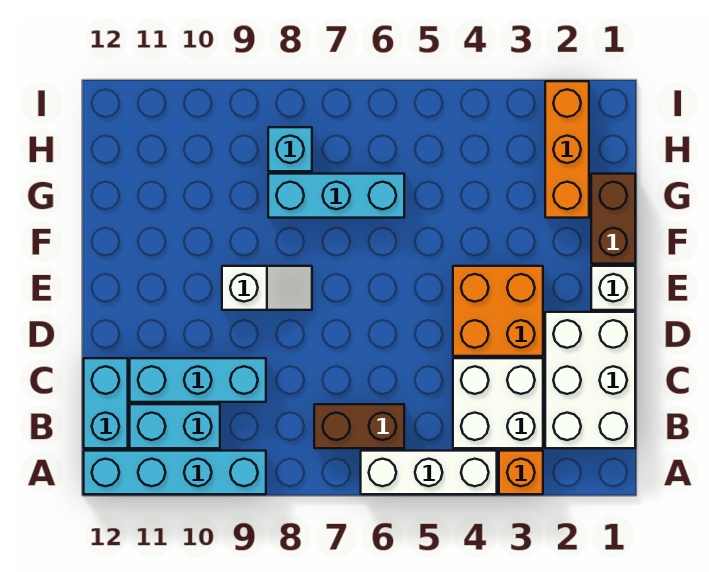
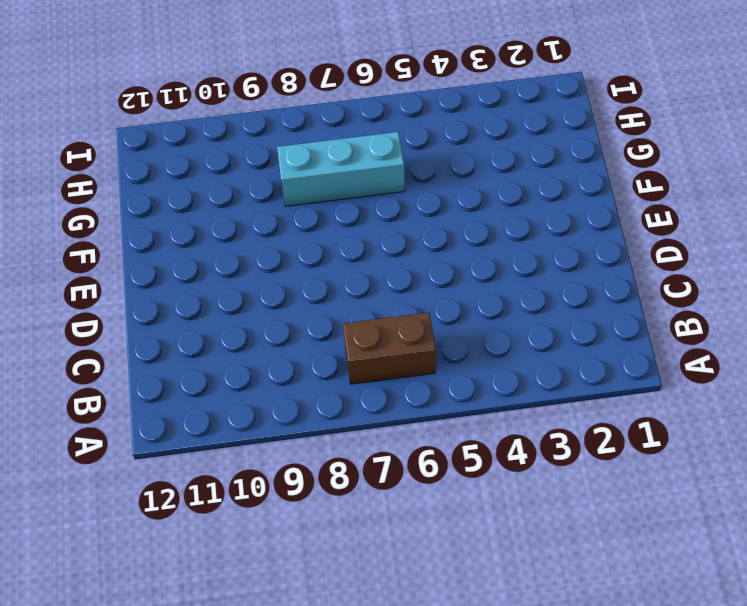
none -> orange brick A3 level 1
none -> white brick A4:A6 level 1
none -> cyan brick A9:A12 level 1

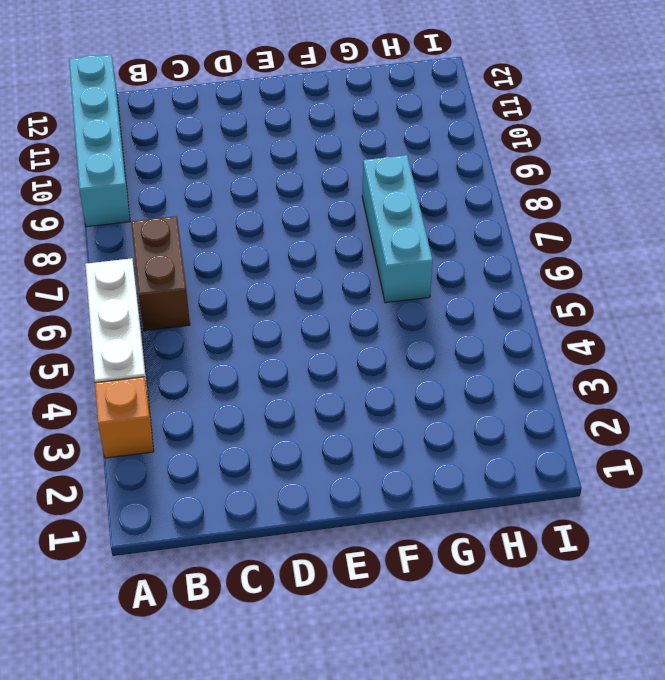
none -> white brick B1:D2 level 1
none -> white brick B3:C4 level 1
none -> cyan brick B10:B11 level 1

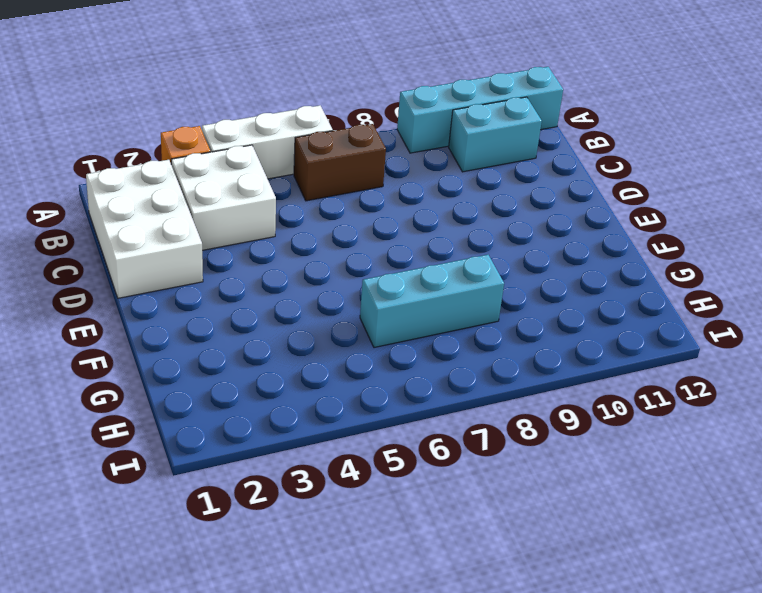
none -> cyan brick B12:C12 level 1
none -> cyan brick C9:C11 level 1
none -> orange brick D3:E4 level 1

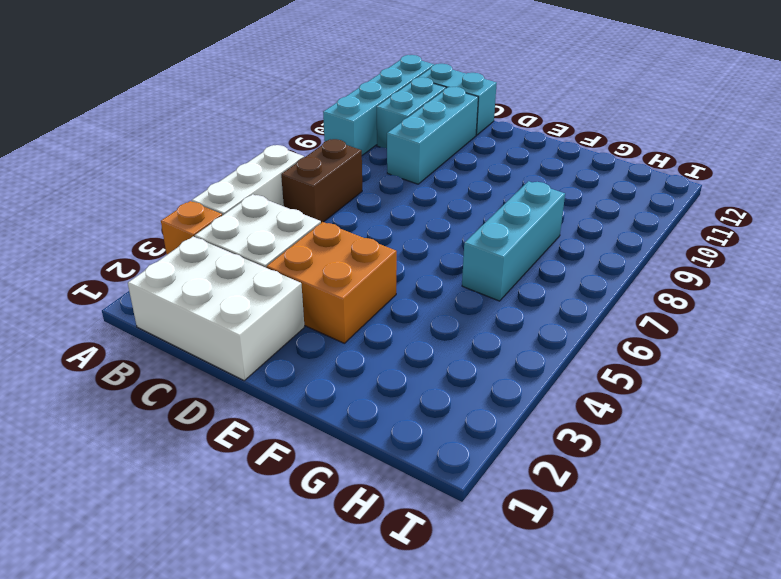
none -> white brick E1 level 1
none -> white slope E8:E9 level 1 top 9
none -> brown brick F1:G1 level 1

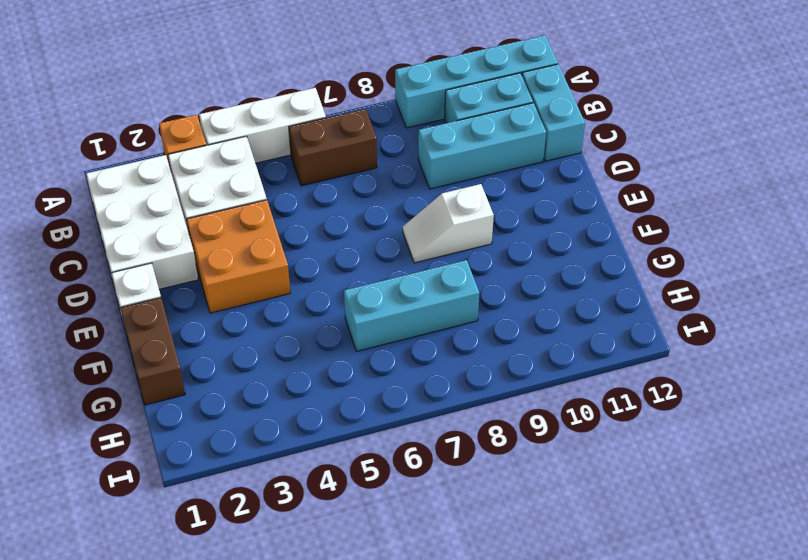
none -> orange brick G2:I2 level 1
none -> cyan brick H8 level 1

